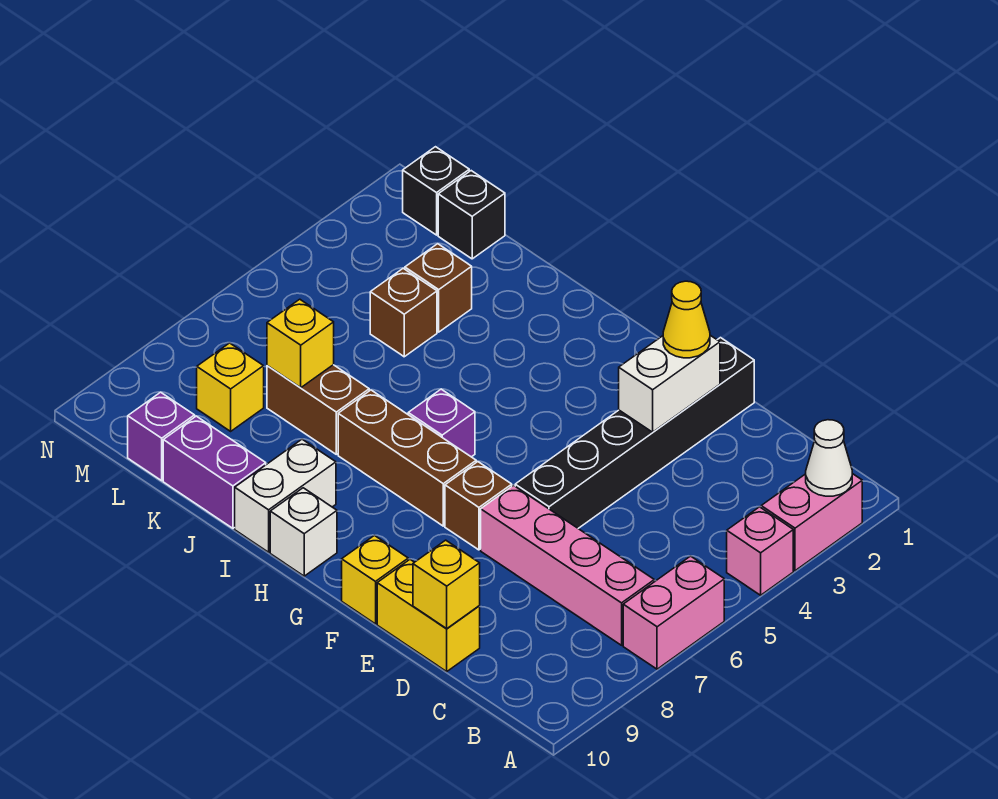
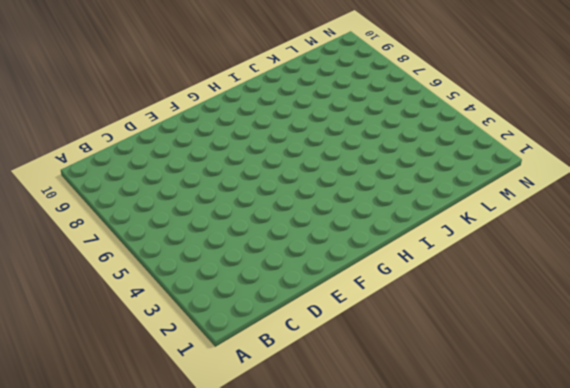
none -> pink brick A2:A3 level 1
none -> pink brick A4 level 1
none -> pink brick A6:A7 level 1

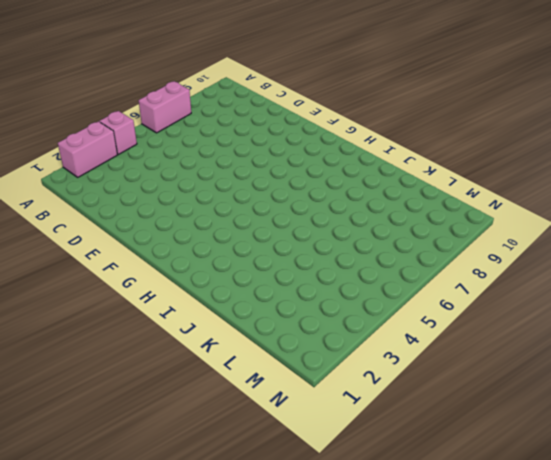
none -> pink brick B7:E7 level 1
none -> yellow brick D10:E10 level 1
none -> black brick E1:E6 level 1

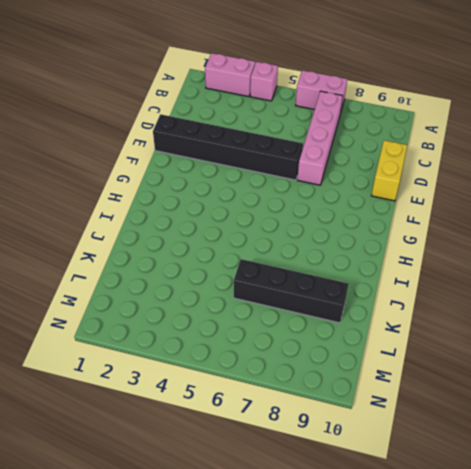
black brick K6:K9 level 1 -> brown brick J7:K7 level 1
none -> brown brick F7 level 1
none -> yellow brick F10 level 1
none -> brown brick G7:I7 level 1

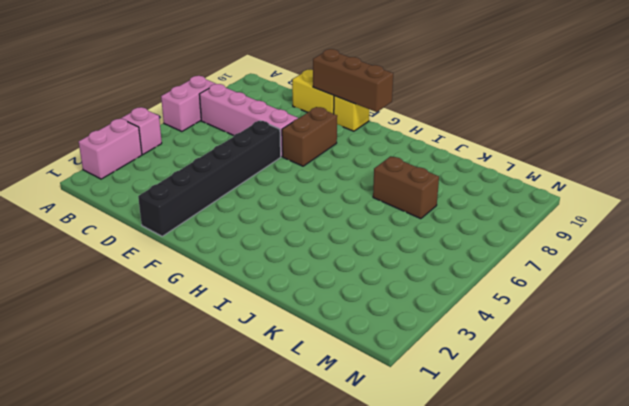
brown brick E10:G10 level 2 -> brown brick G7:I7 level 1
brown brick F7:F8 level 1 -> brown brick F7 level 1
none -> purple brick H6 level 1
none -> white brick H10 level 1
none -> white brick I9:I10 level 1

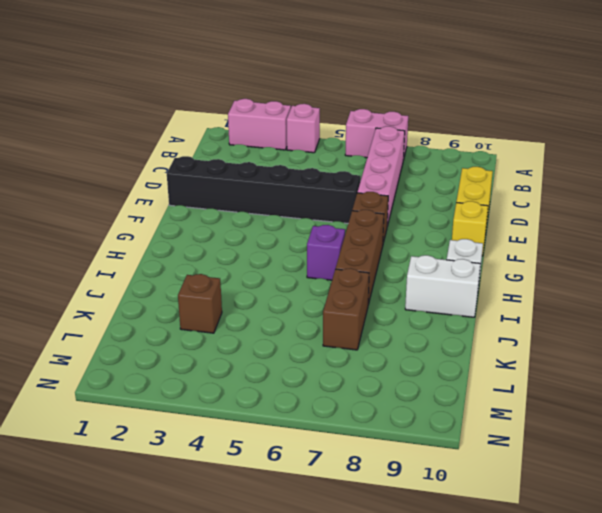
none -> purple brick J10:K10 level 1
none -> brown brick K4 level 1
none -> black brick L1 level 1

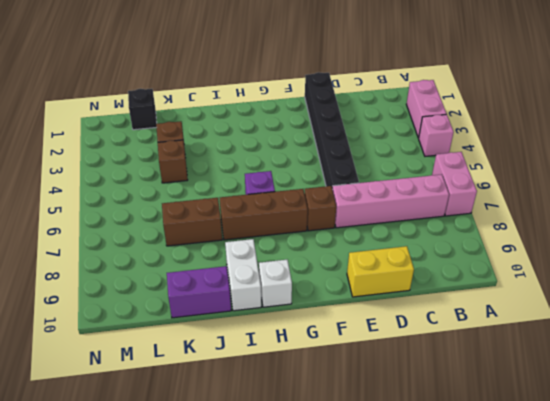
none -> yellow brick F10 level 1
none -> yellow brick L8 level 1
none -> purple brick L10 level 1

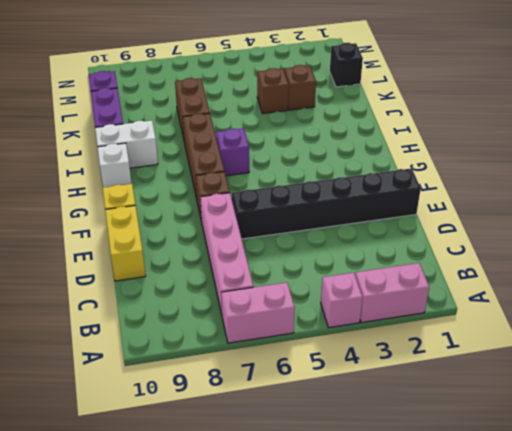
none -> yellow brick L8 level 1
none -> black brick M1 level 1
none -> white cone A2 level 2

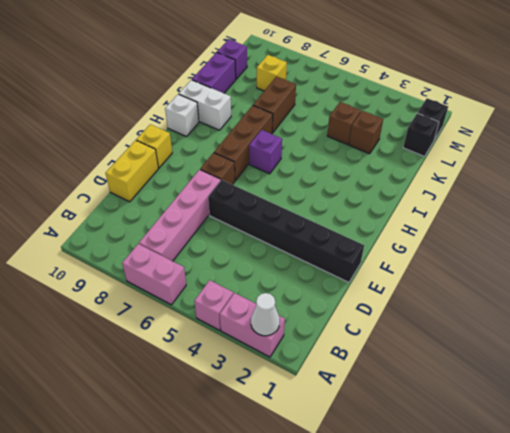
none -> yellow brick D10 level 2
none -> white brick E2:E3 level 2
none -> yellow brick K7 level 2

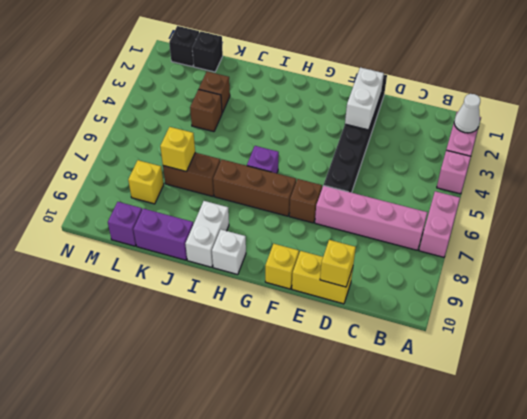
none -> yellow cone E2 level 3

